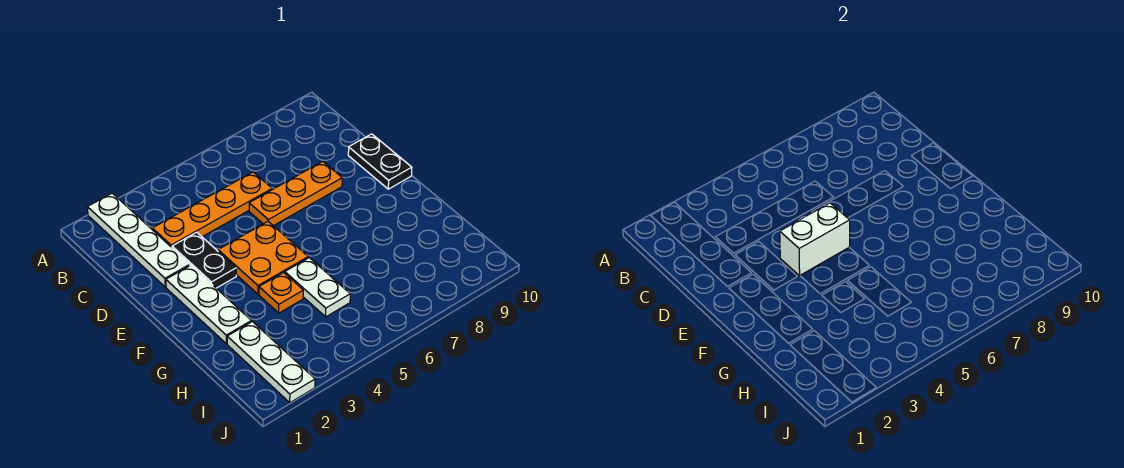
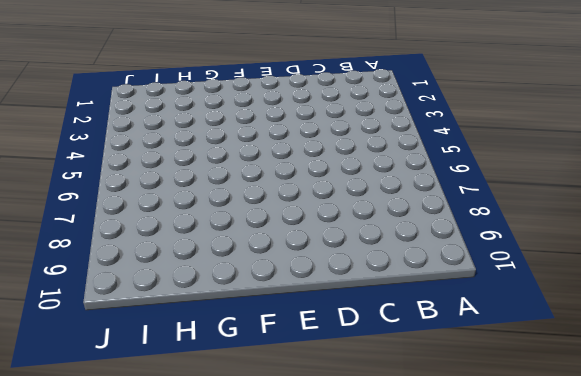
none -> white plate A2:D2 level 1
none -> orange plate C3:C6 level 1

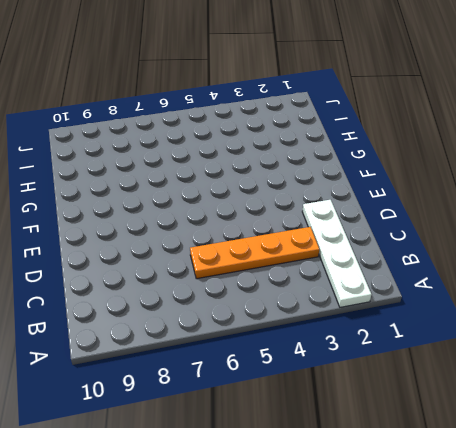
none -> black plate D3:E3 level 1
none -> orange plate D6:D8 level 1

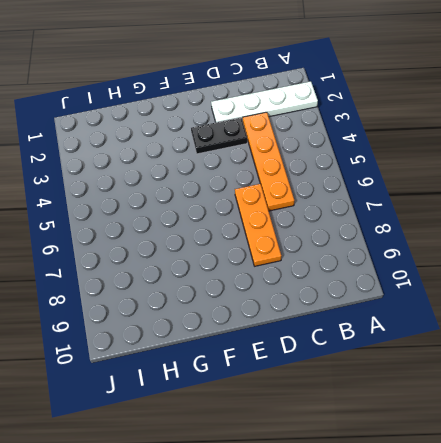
none -> black plate D10:E10 level 1
none -> white plate E2:G2 level 1

